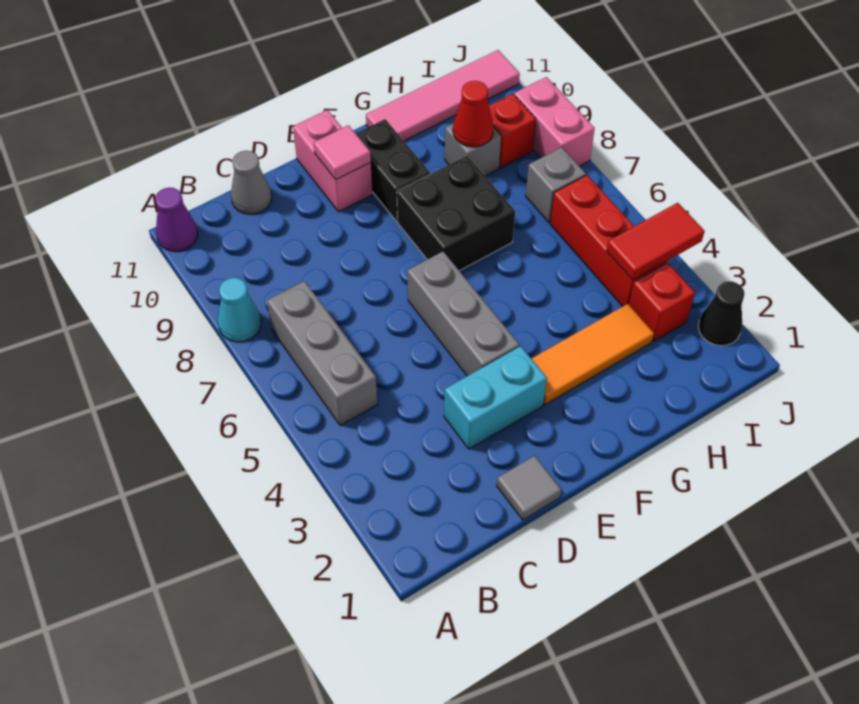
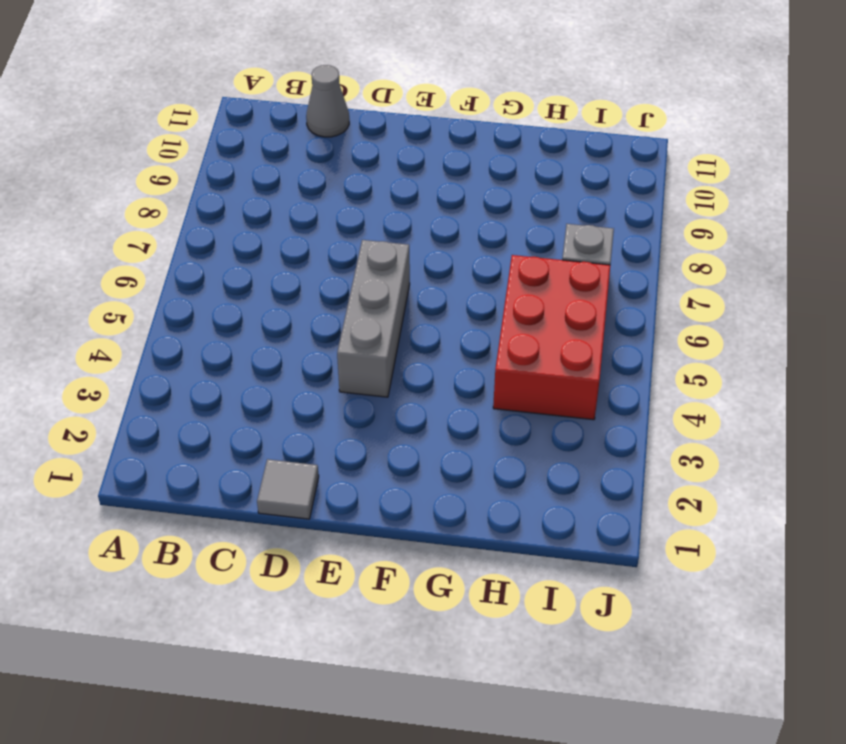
red brick H4:I6 level 1 -> red brick I4:I6 level 1
none -> cyan cone A8 level 1
none -> purple cone A11 level 1
none -> grey brick B5:B7 level 1

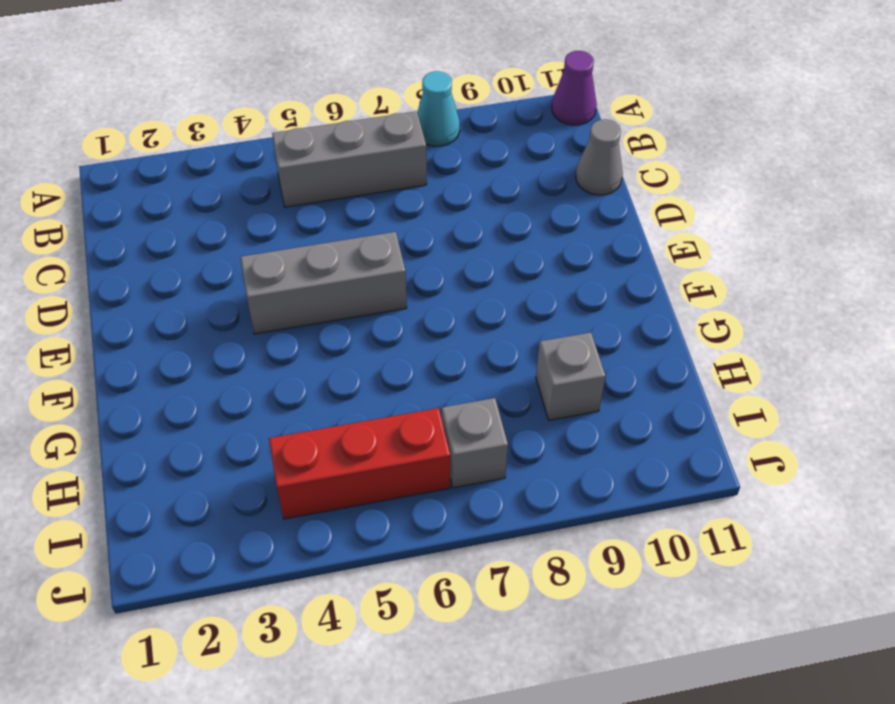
none -> grey tile D1 level 1
none -> cyan brick D3:E3 level 1
none -> pink brick E10:E11 level 1

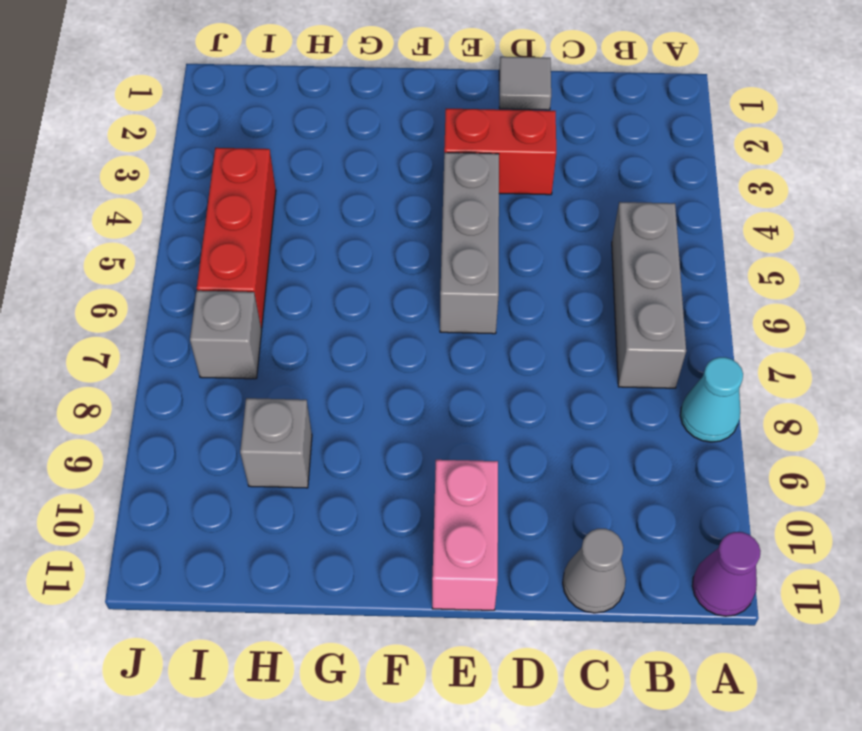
red brick D3:E3 level 1 -> cyan brick D3:E3 level 1
none -> orange tile F3:H3 level 1
none -> black brick F7:G8 level 1
none -> black brick F9:F10 level 1

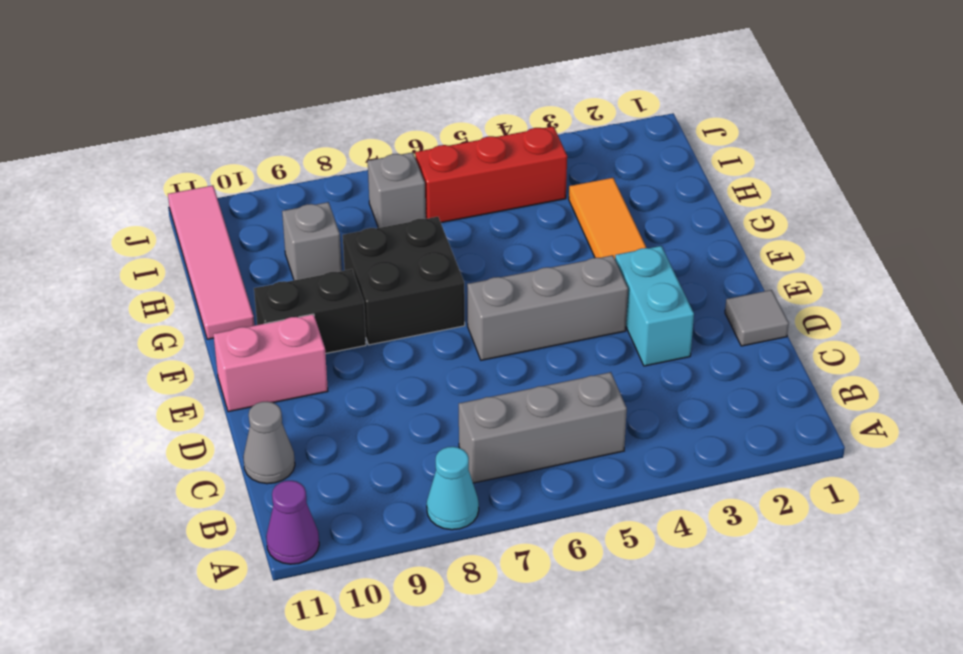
none -> red brick I3 level 1
none -> red brick I9 level 1
none -> black cone J2 level 1

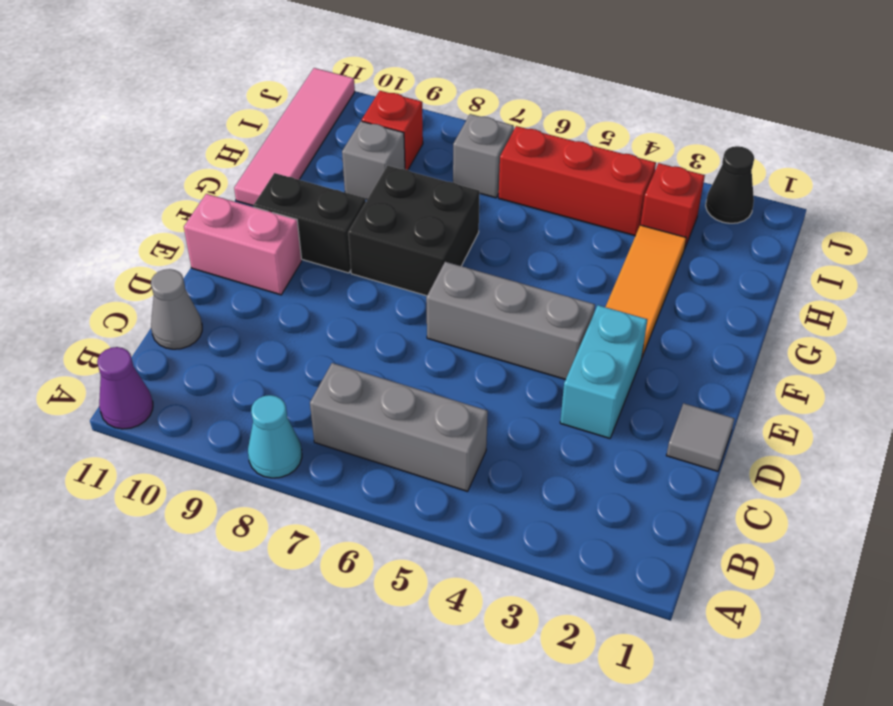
none -> pink brick J8:J9 level 1
none -> pink tile E10 level 2
none -> red cone H9 level 2

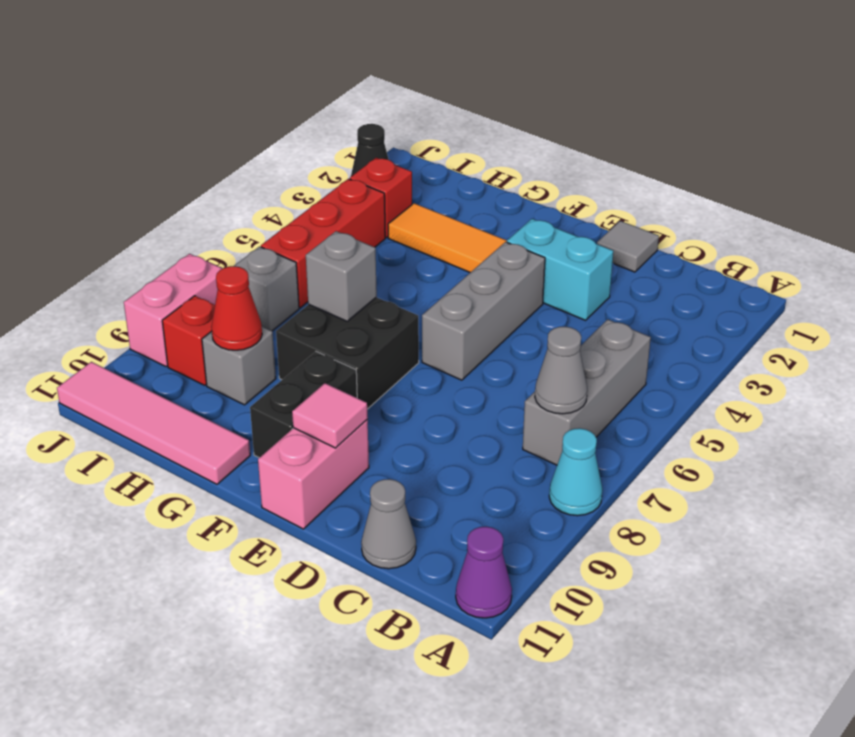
grey cone B7 level 2 -> none
grey brick G7 level 2 -> none
none -> red tile I4:J4 level 2

